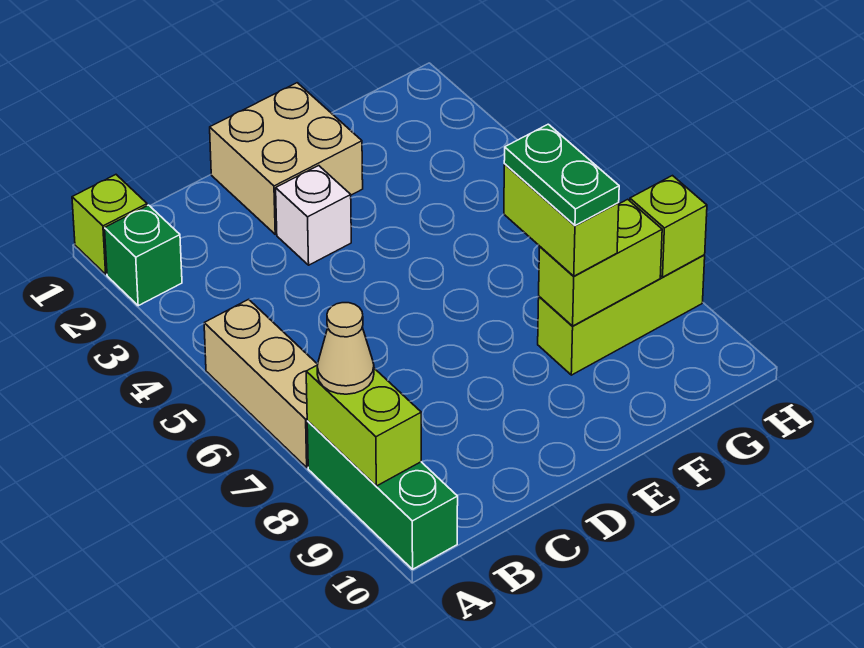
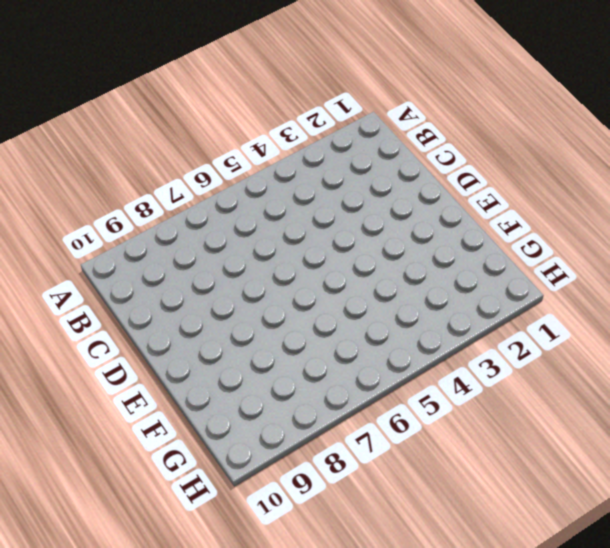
none -> lime brick A1 level 1
none -> green brick A2 level 1
none -> tan brick A5:A7 level 1

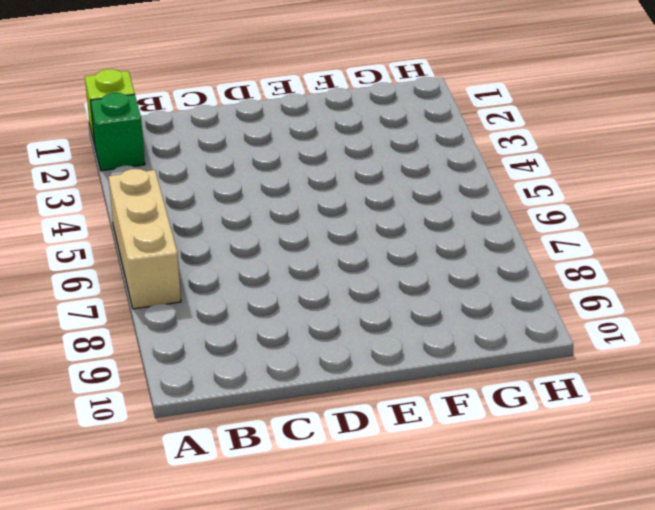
none -> green brick A8:A10 level 1
none -> tan brick D1:E2 level 1
none -> white brick D3 level 1

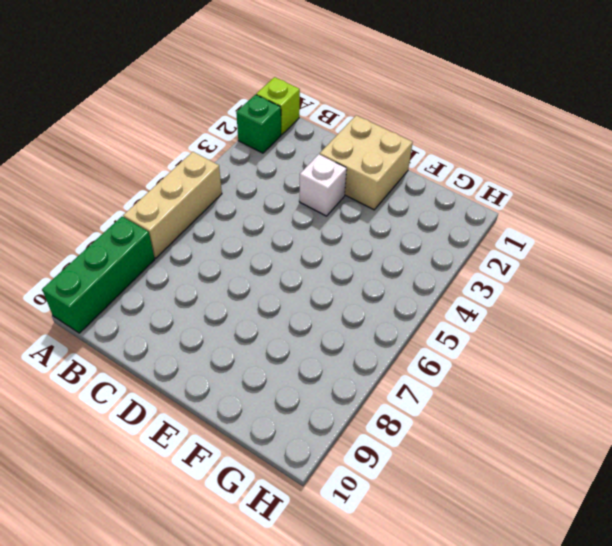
none -> lime brick F8:H8 level 1
none -> lime brick A8:A9 level 2
none -> lime brick F8:G8 level 2

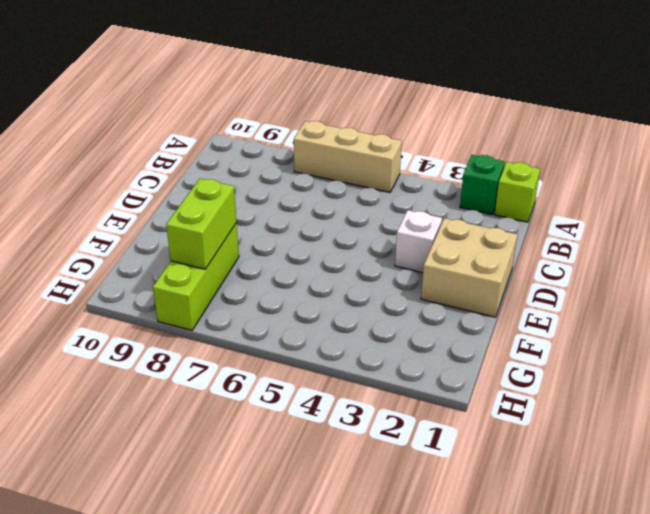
none -> green brick A8:A10 level 1
none -> lime brick A8:A9 level 2
none -> lime brick H8 level 2

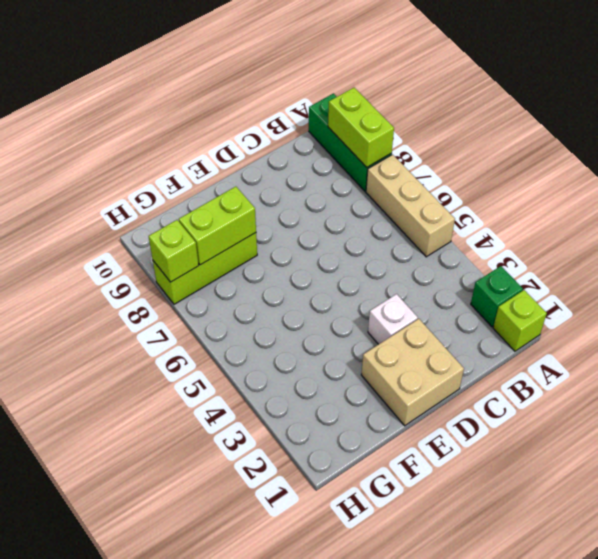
none -> tan cone A8 level 3
none -> lime brick F7:F8 level 3
none -> green plate F7:F8 level 4

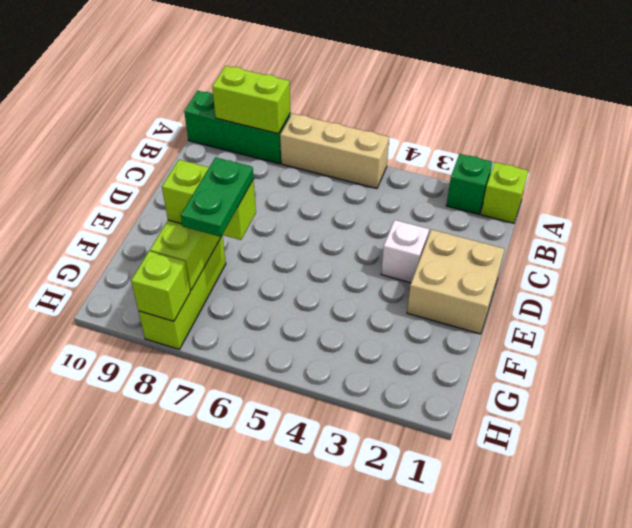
green plate F7:G7 level 4 -> green plate F7:F8 level 4
none -> tan cone A8 level 3

